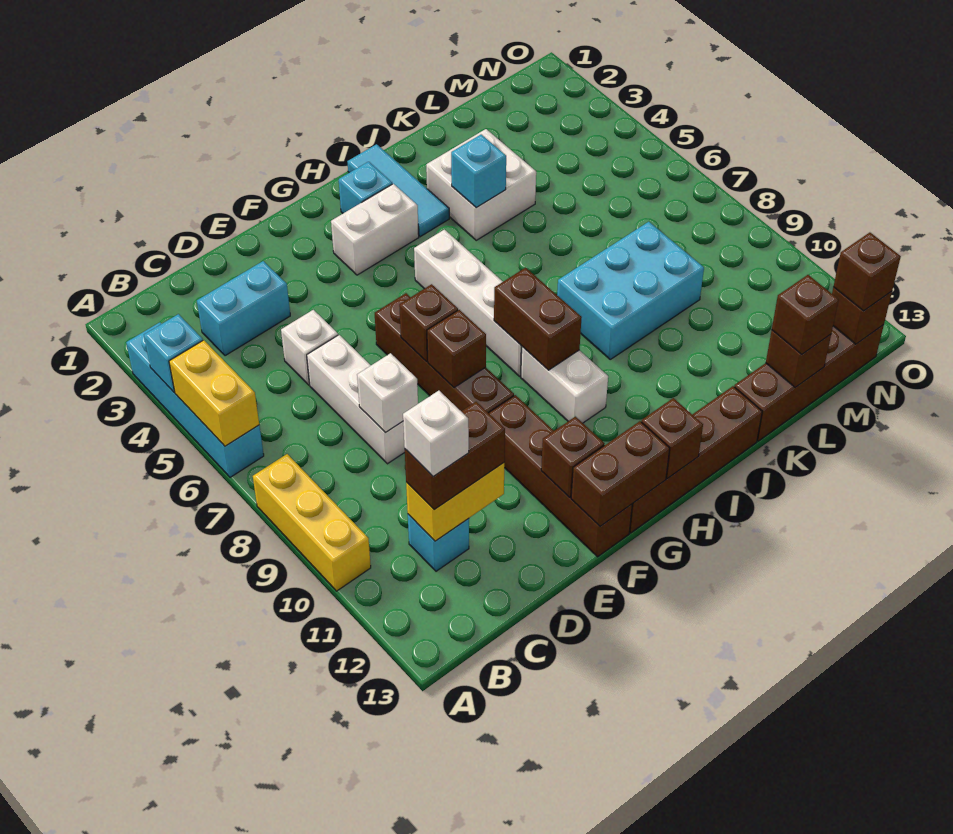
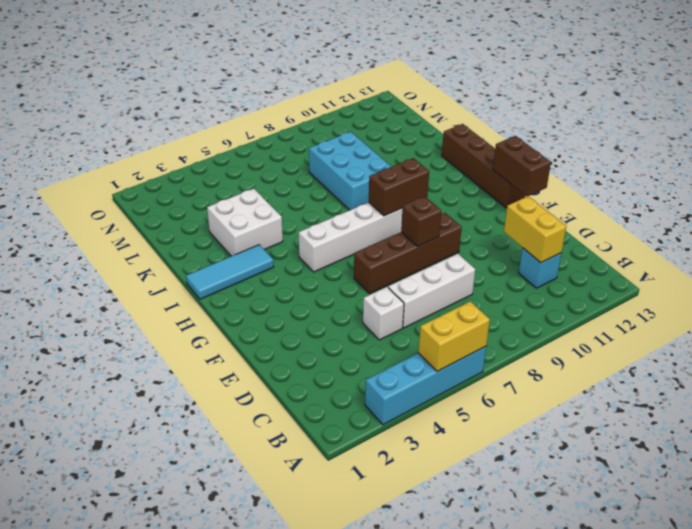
none -> yellow brick A8:A10 level 1
none -> cyan brick C3:D3 level 1
none -> brown brick F10:F13 level 1
none -> white brick G3:H3 level 1

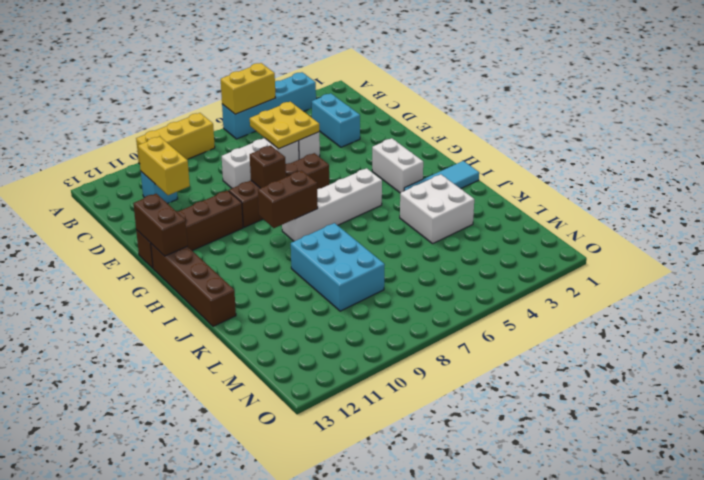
yellow plate C5:D6 level 2 -> none
none -> cyan brick H2 level 1
none -> white brick H9:H10 level 1
none -> brown brick K13:N13 level 1
none -> cyan brick A4 level 2

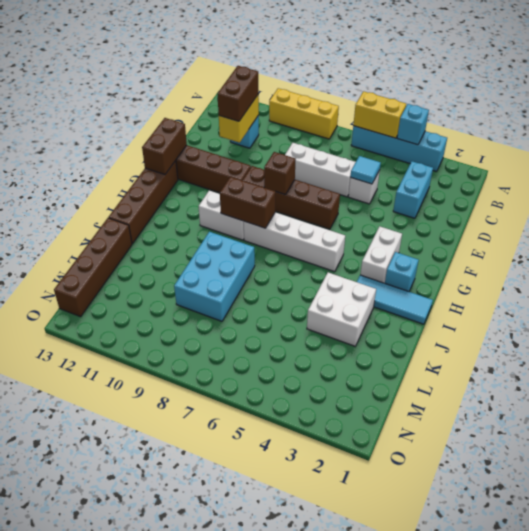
cyan tile D5 level 2 -> none
none -> white brick D8 level 2
none -> brown brick F7 level 2
none -> brown brick F12 level 2
none -> brown brick H13 level 2

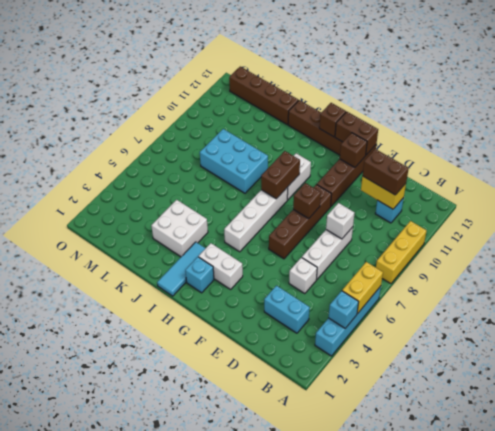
none -> brown brick F7 level 2
none -> cyan brick J4 level 2
none -> brown brick L13 level 2
none -> brown brick N13 level 2

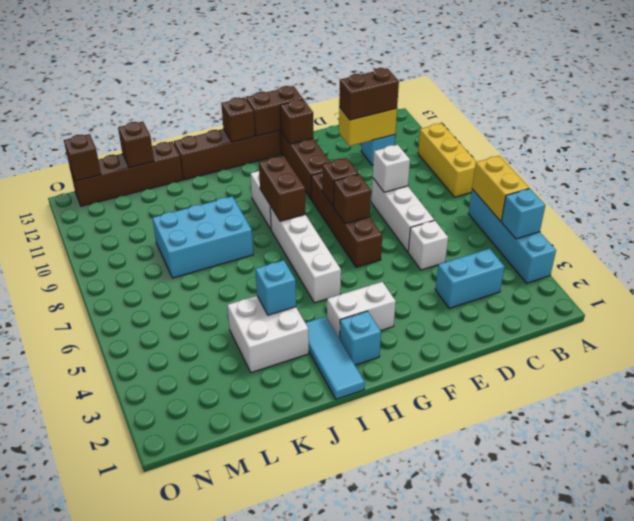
none -> brown brick L13 level 3
none -> brown brick N13 level 3
none -> white brick C11 level 4

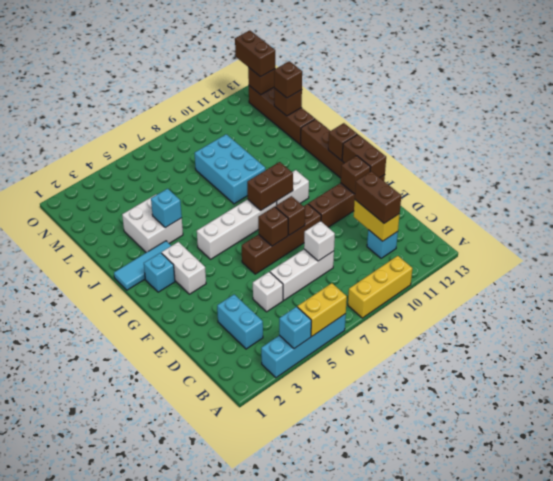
brown brick N13:O13 level 3 -> brown brick N13 level 3
none -> white brick C11 level 4

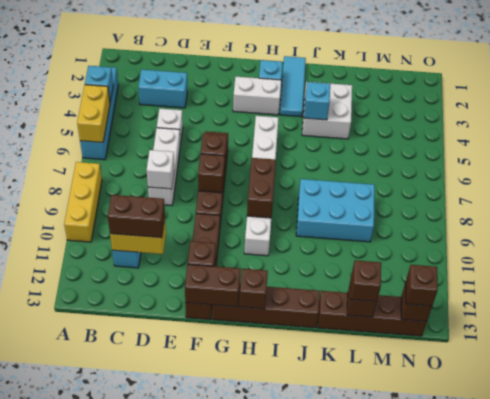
none -> white brick C11 level 4

